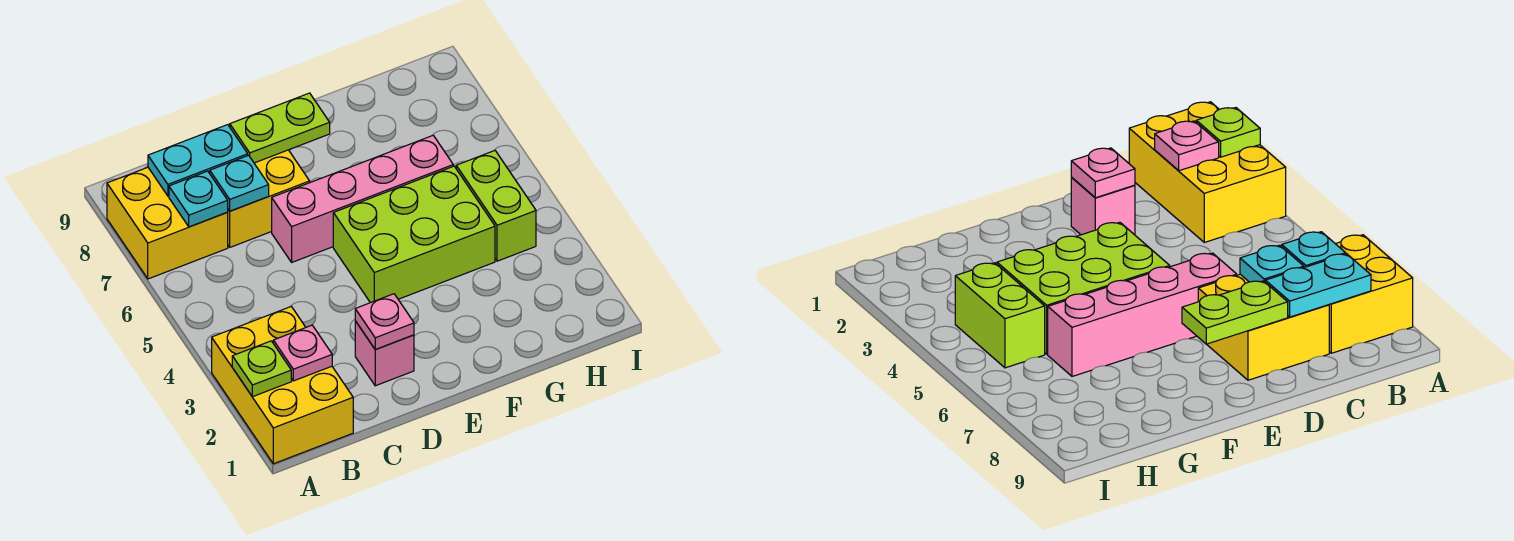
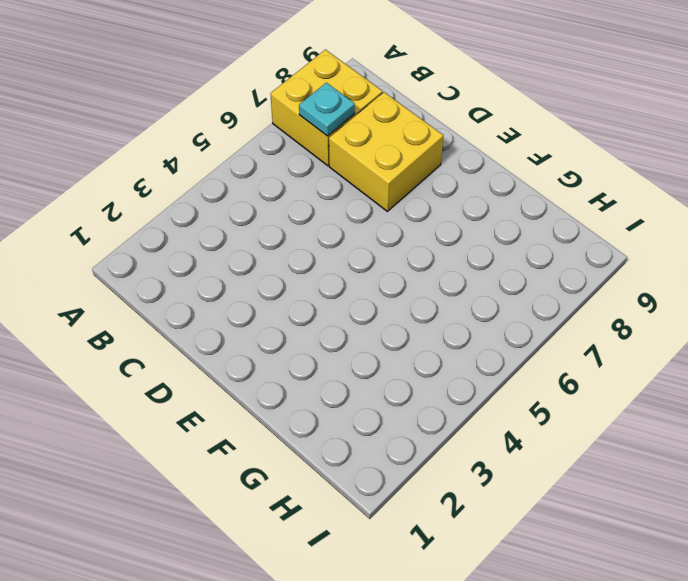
none -> yellow brick A1:B3 level 1
none -> pink brick D2 level 1
none -> pink brick D6:G6 level 1

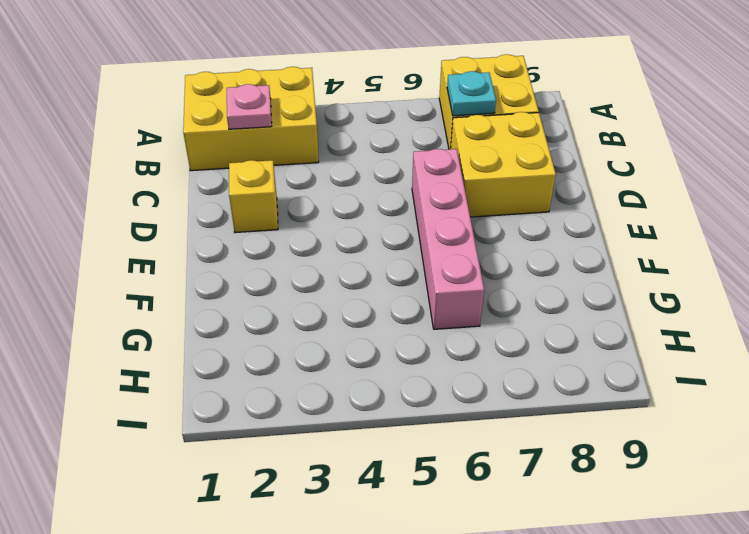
yellow brick D2 level 1 -> pink brick D2 level 1
none -> lime brick E4:G5 level 1
none -> lime brick H4:H5 level 1
none -> lime plate A2 level 2

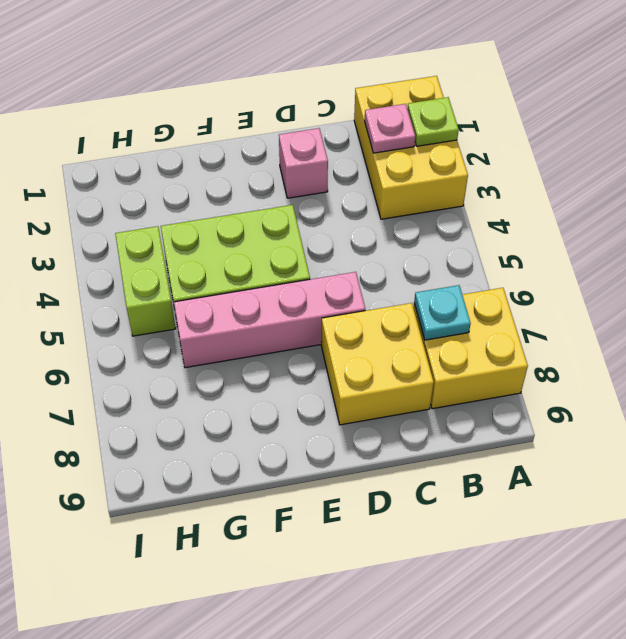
none -> cyan plate B8:C8 level 2
none -> cyan plate C7 level 2
none -> pink plate D2 level 2

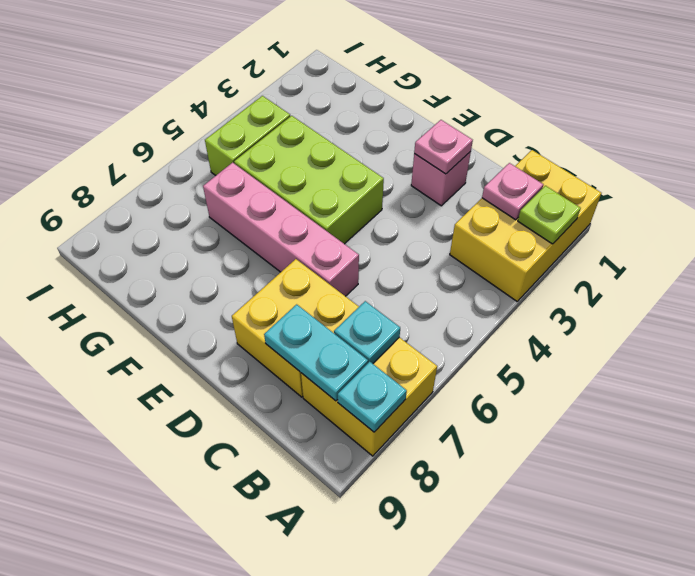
cyan plate A8 level 2 -> cyan plate C7 level 2
none -> lime plate D8:E8 level 2

